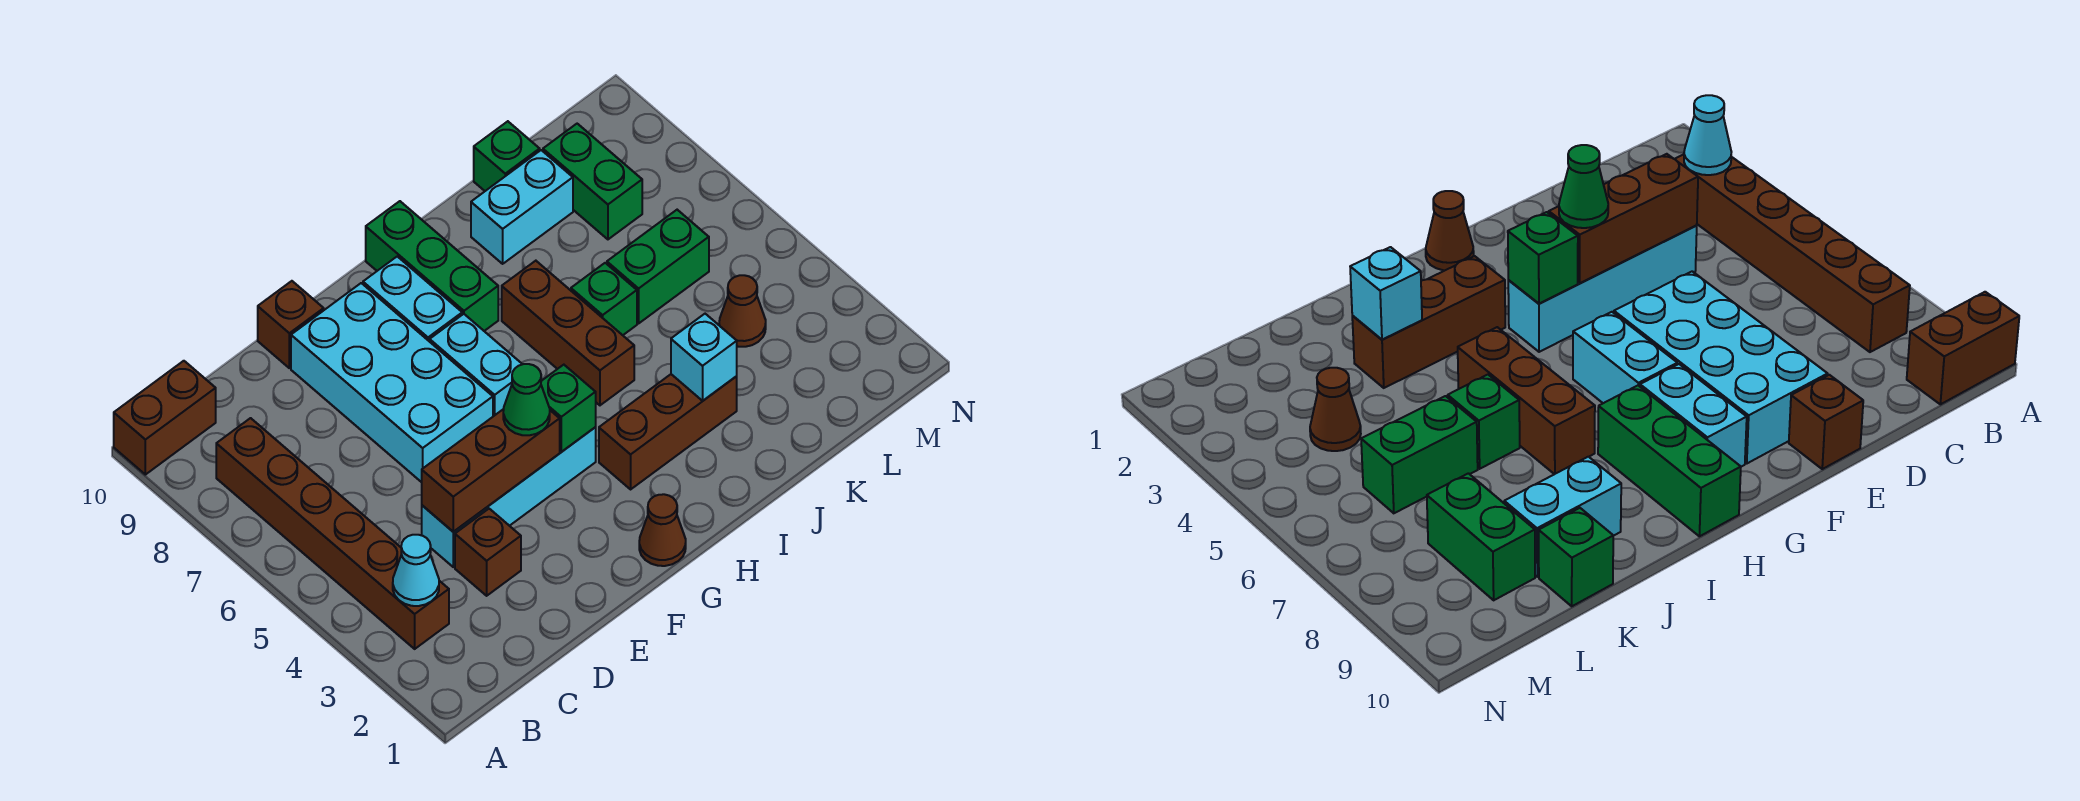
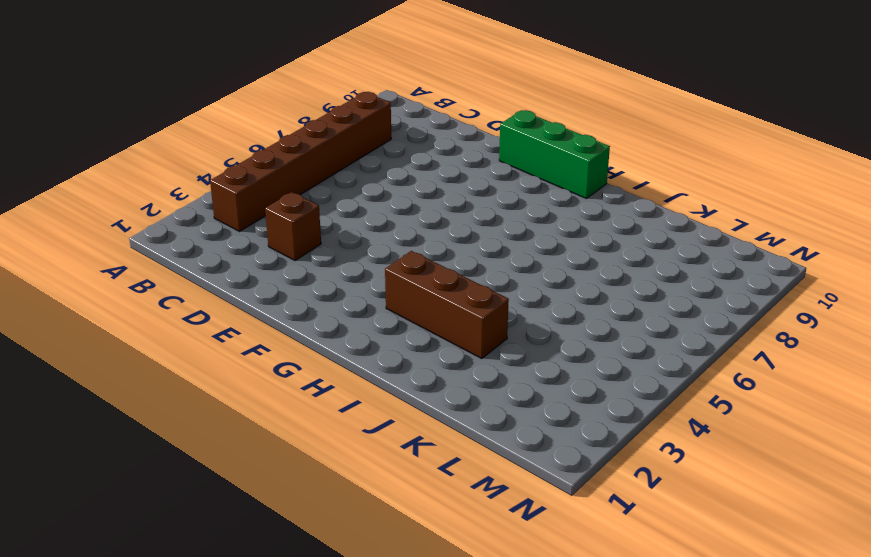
green brick F10:H10 level 1 -> green brick H8:H10 level 1
none -> brown brick A10:B10 level 1
none -> cyan brick D4:G4 level 1
none -> cyan brick E6:F9 level 1

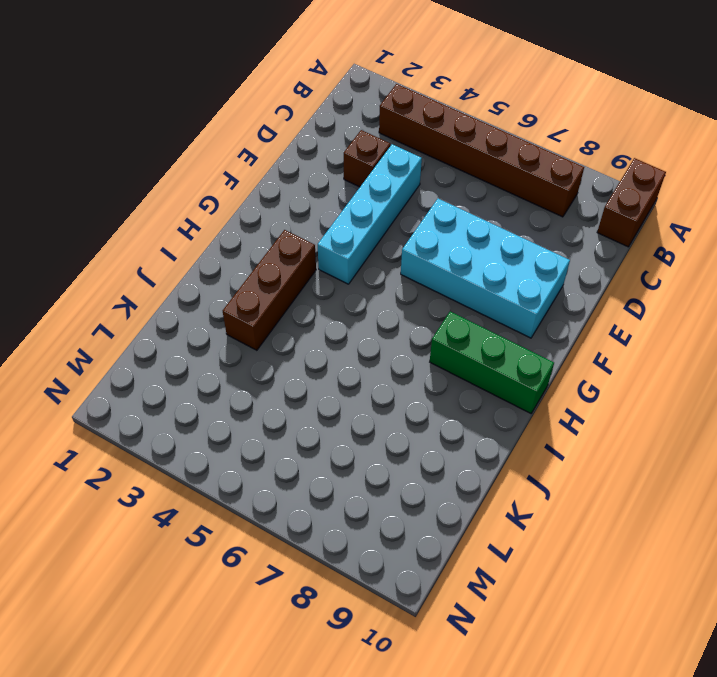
none -> brown brick E10 level 1
none -> brown cone G1 level 1
none -> cyan brick G6:G7 level 1

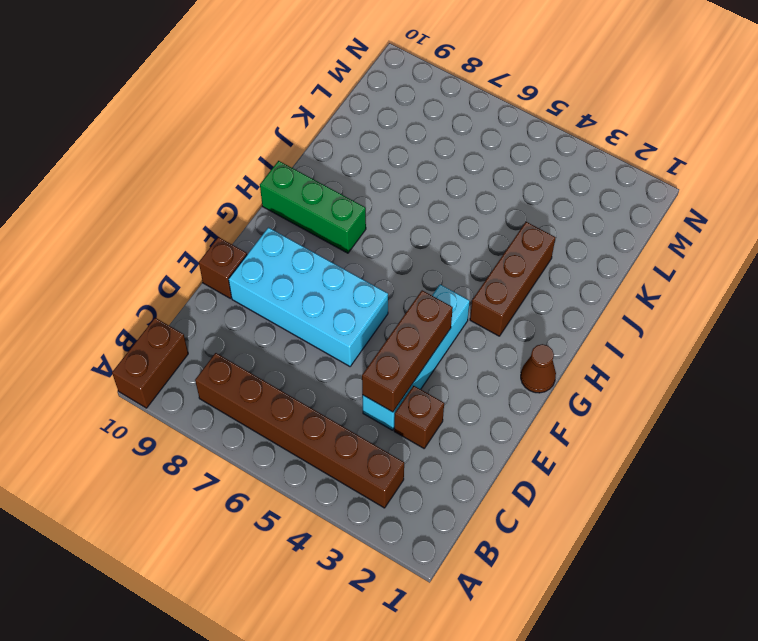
none -> cyan brick G6:G7 level 1
none -> cyan brick G8:G9 level 1
none -> brown brick I5:I7 level 1

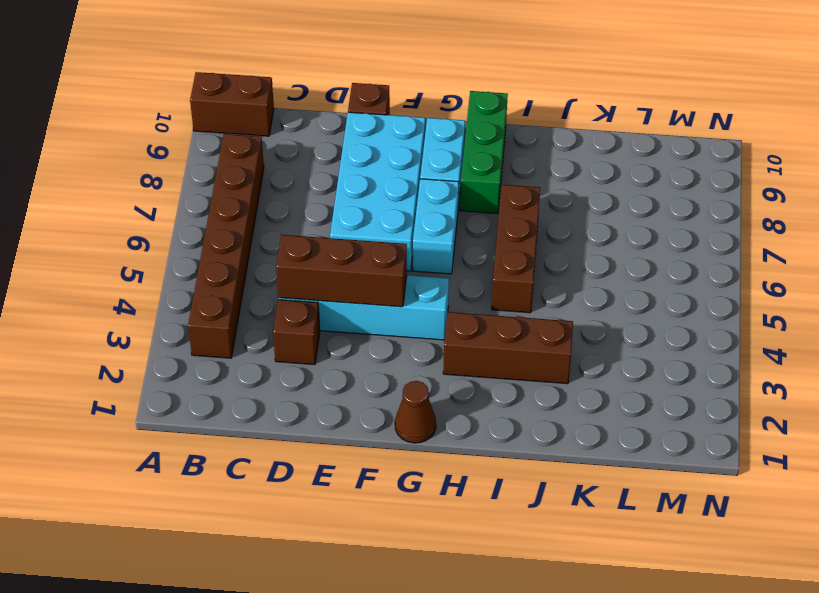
none -> green brick J6 level 1
none -> cyan brick J9:K9 level 1
none -> green brick K6:L6 level 1

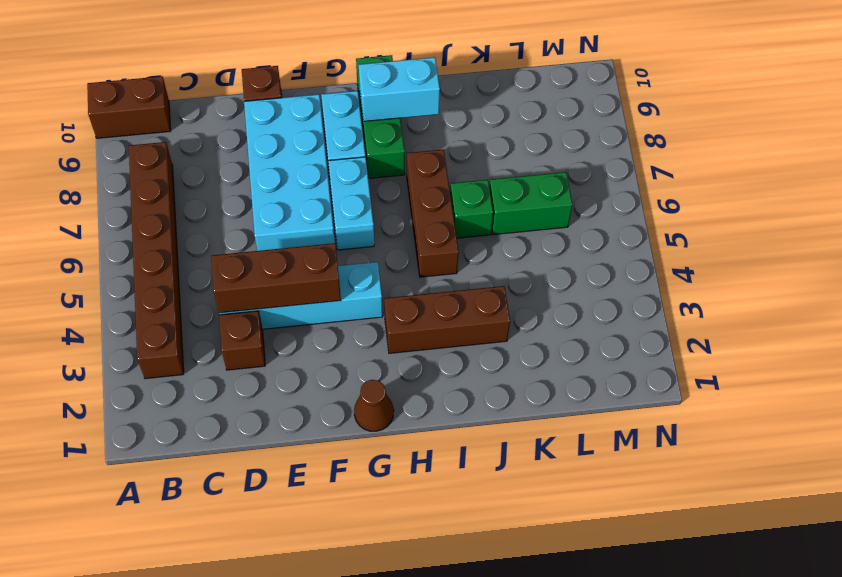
cyan brick H9:I9 level 2 -> cyan brick J9:K9 level 1
none -> green brick K10 level 1
none -> brown cone L4 level 1
none -> green brick L8:L9 level 1

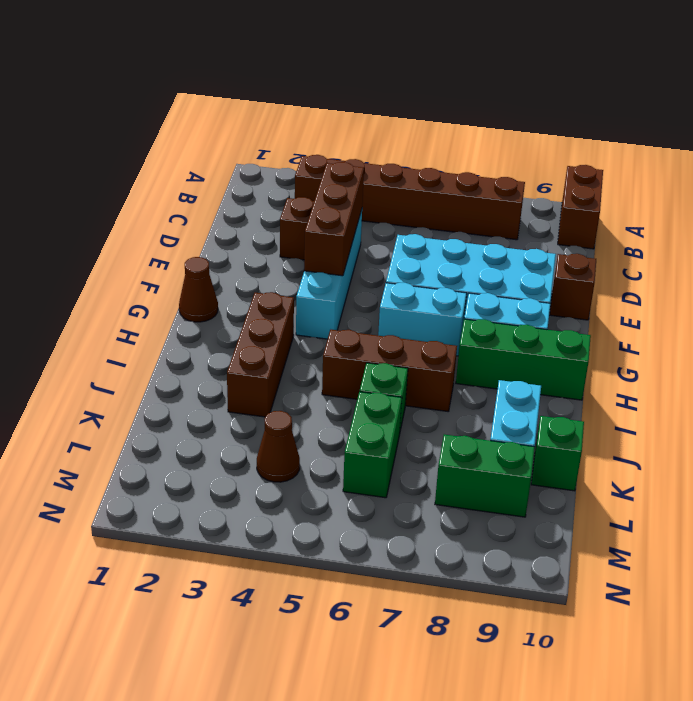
none -> cyan cone B3 level 2
none -> green brick G4 level 2
none -> cyan brick J3 level 2

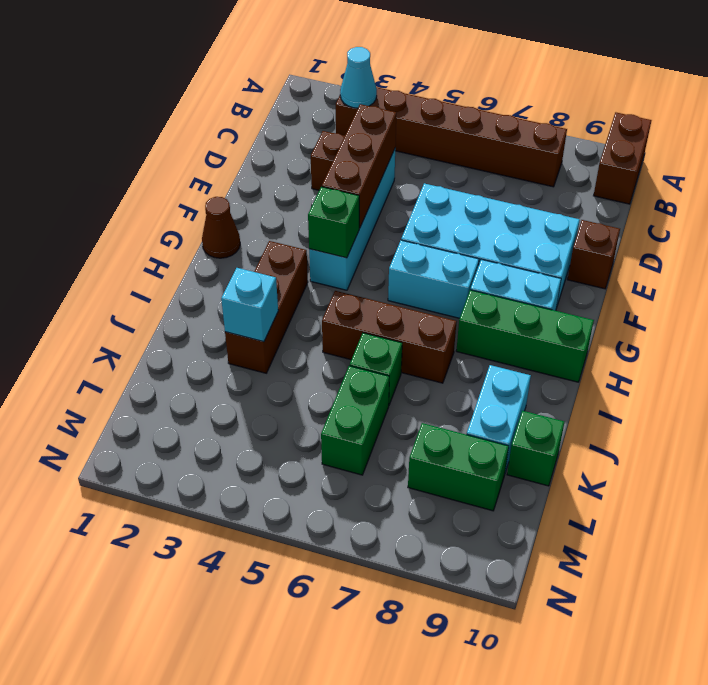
none -> brown cone L4 level 1
none -> green cone F4 level 3

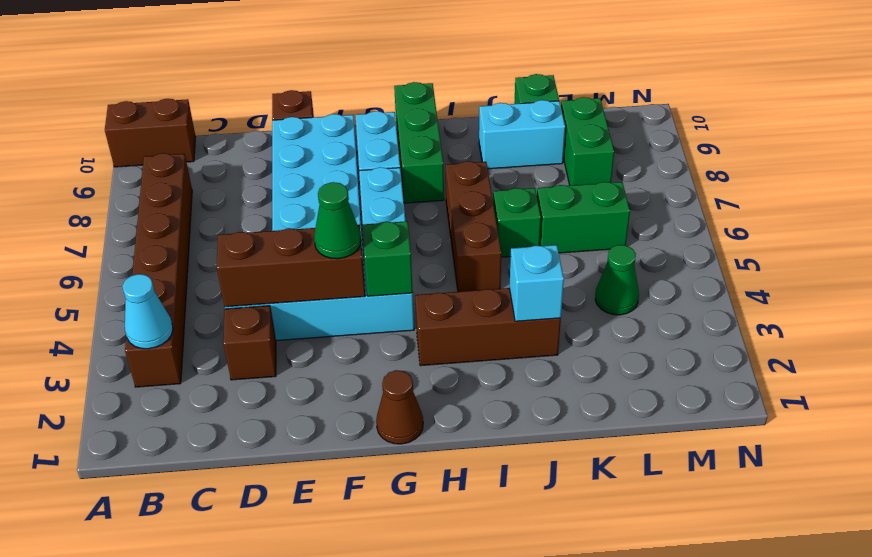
green cone L4 level 1 -> brown cone L4 level 1

